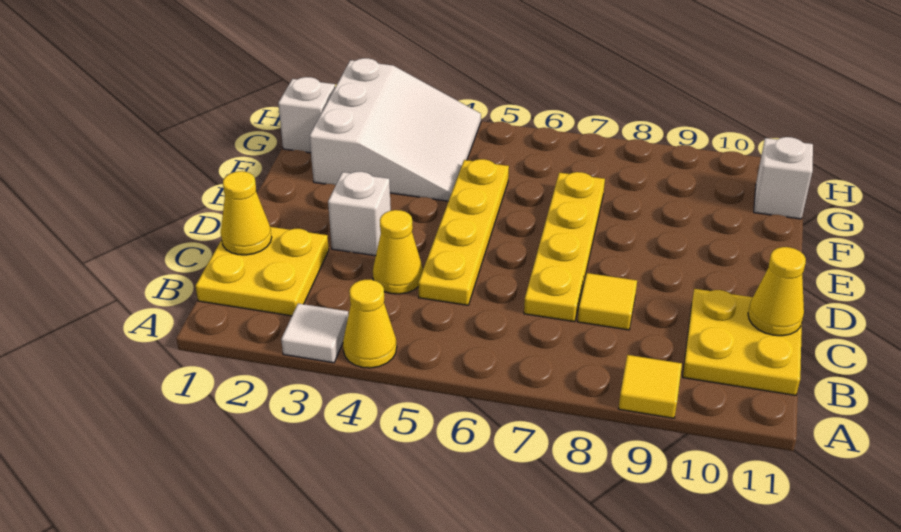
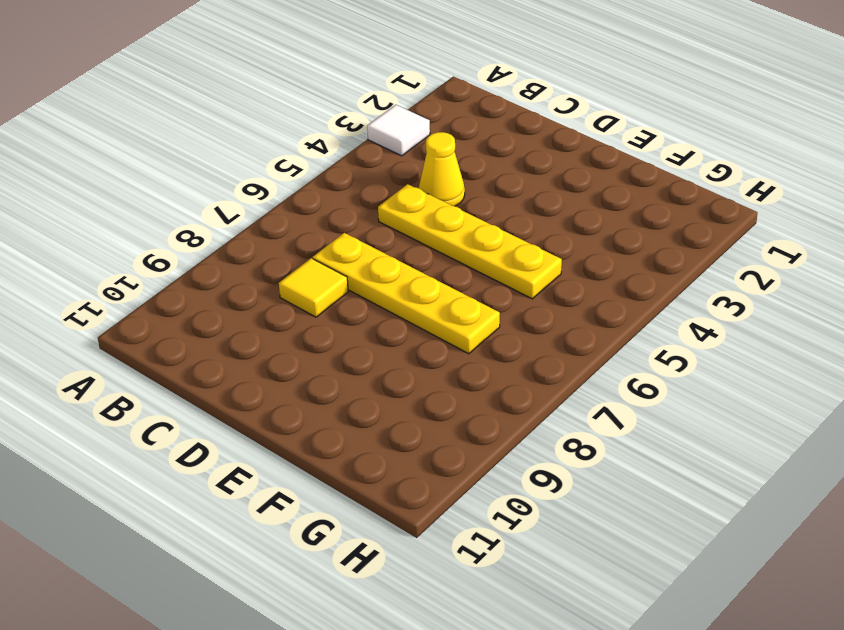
none -> yellow cone A4 level 1
none -> yellow tile A9 level 1
none -> yellow plate B1:C2 level 1

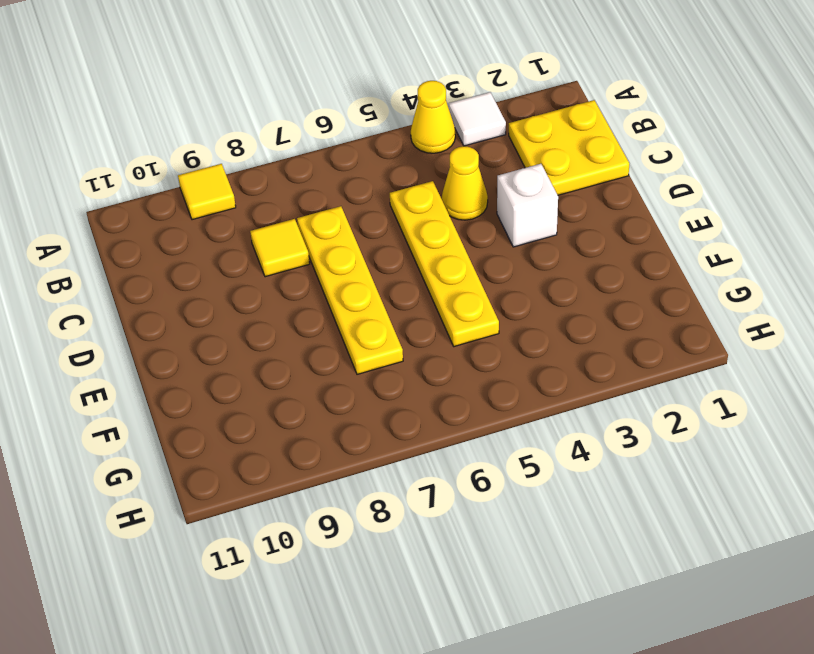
none -> yellow plate B10:C11 level 1
none -> white slope F2:H4 level 1 top 2
none -> white brick G1 level 1

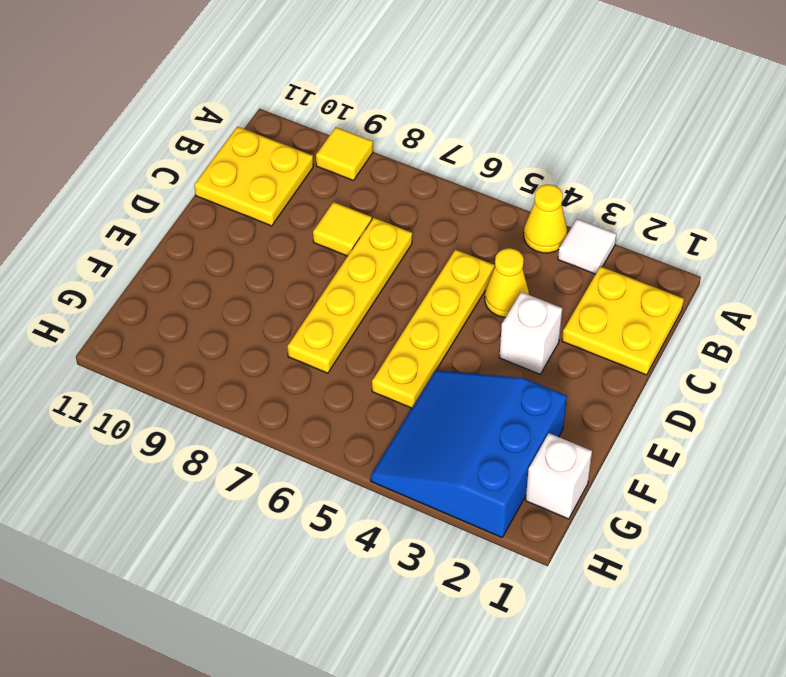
blue slope F2:H4 level 1 top 2 -> white slope F2:H4 level 1 top 2
none -> white brick G11 level 1
none -> yellow cone C1 level 2
none -> yellow cone C11 level 2

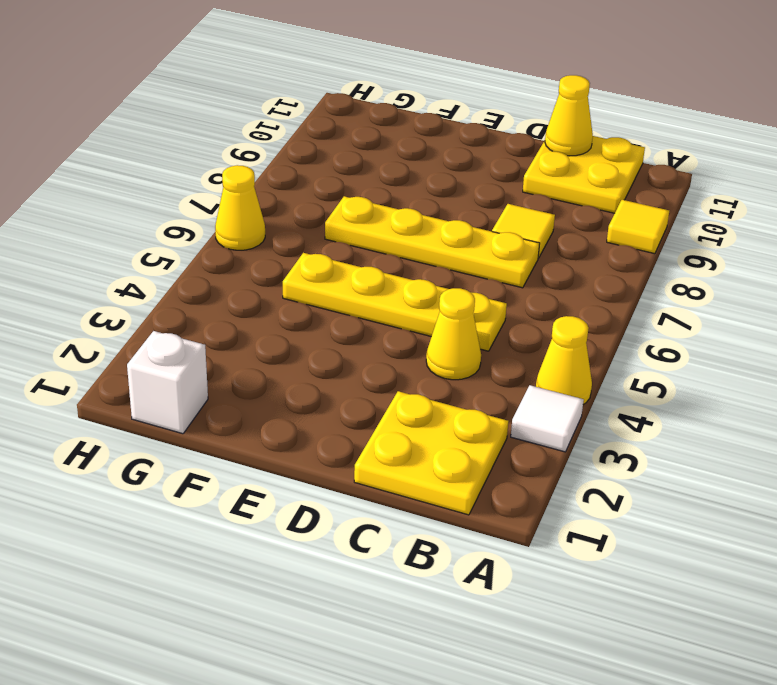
yellow cone H6 level 1 -> yellow cone C1 level 2
none -> white brick D3 level 1
none -> white slope F2:H4 level 1 top 2
none -> white brick G11 level 1

